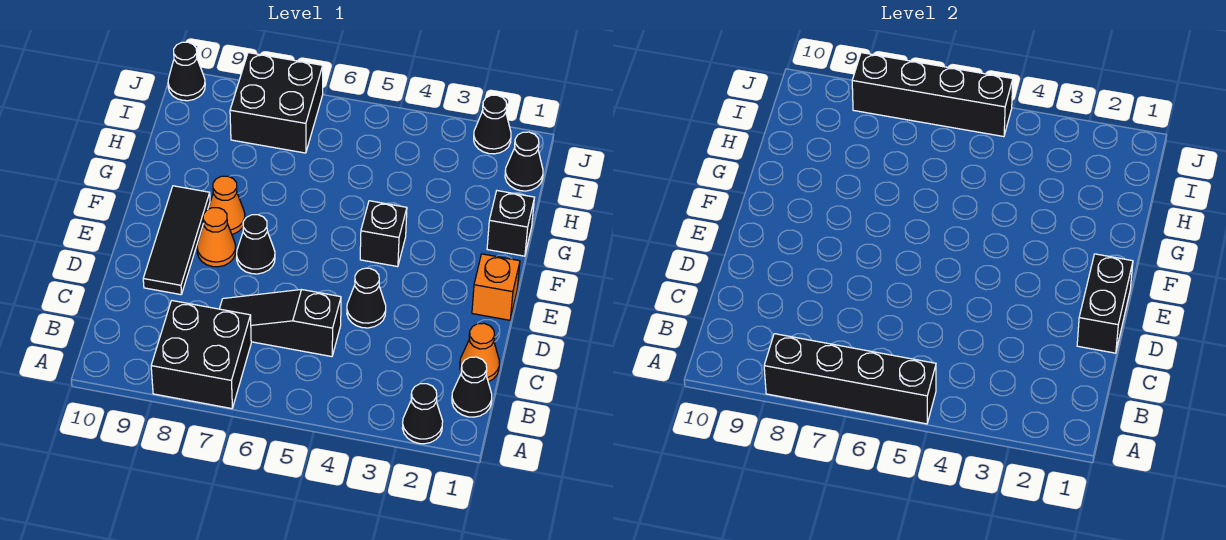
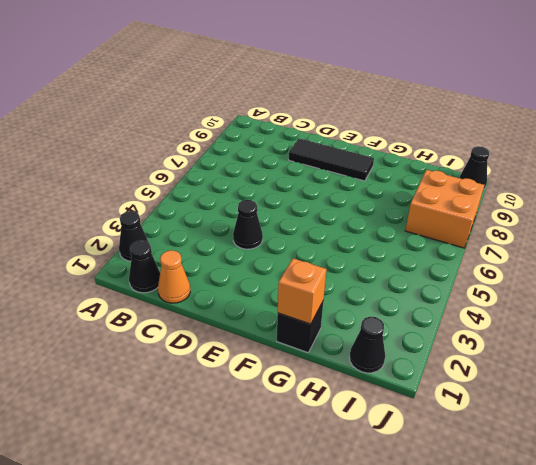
orange brick G1 level 2 -> orange brick E1 level 1
orange brick I7:J8 level 1 -> black brick I7:J8 level 1
none -> black brick A7:B8 level 1
none -> black slope C5:C7 level 1 top 5
none -> black cone E7 level 1

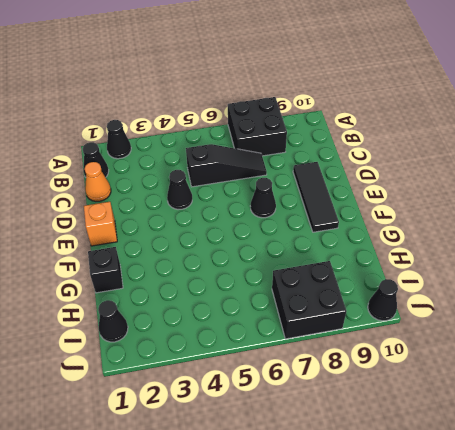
none -> orange cone E8 level 1
none -> black brick F4 level 1
none -> orange cone F8 level 1

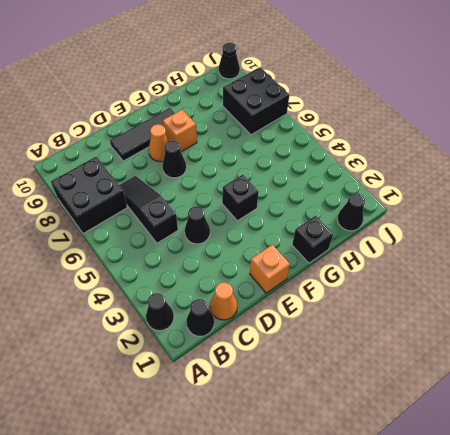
orange brick F8 level 1 -> orange cone F8 level 1
none -> black cone J2 level 1
none -> black brick A5:A8 level 2
none -> black brick D1:E1 level 2

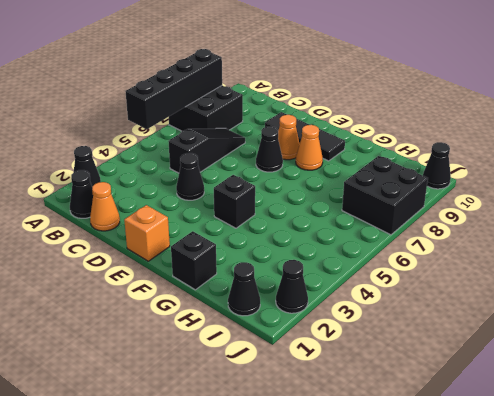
none -> black brick D1:E1 level 2
none -> black brick J5:J8 level 2

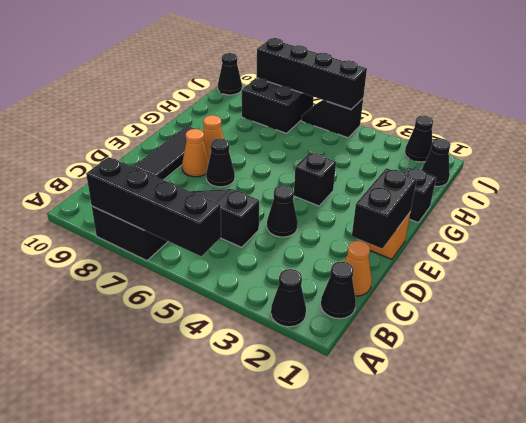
black slope J5:J6 level 1 top 5 -> none

